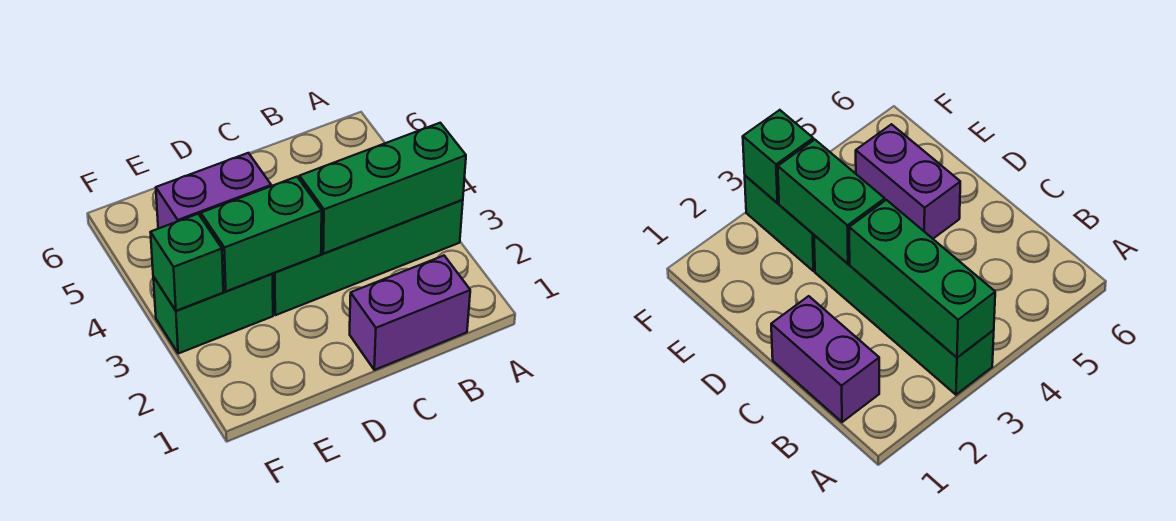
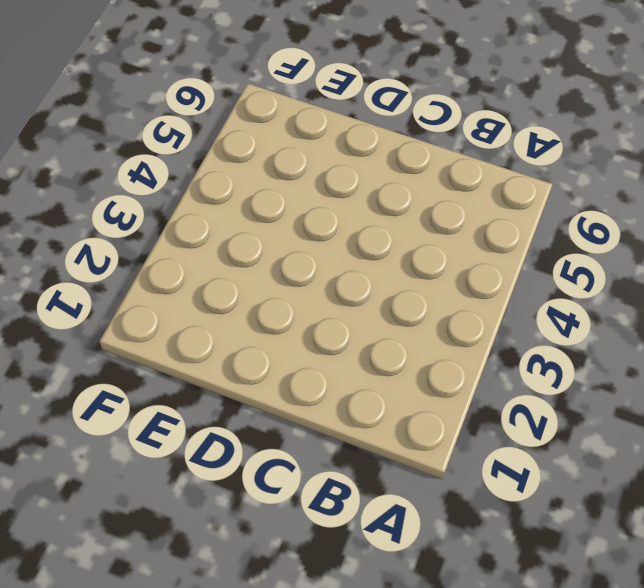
none -> green brick A3:D3 level 1
none -> purple brick B1:C1 level 1

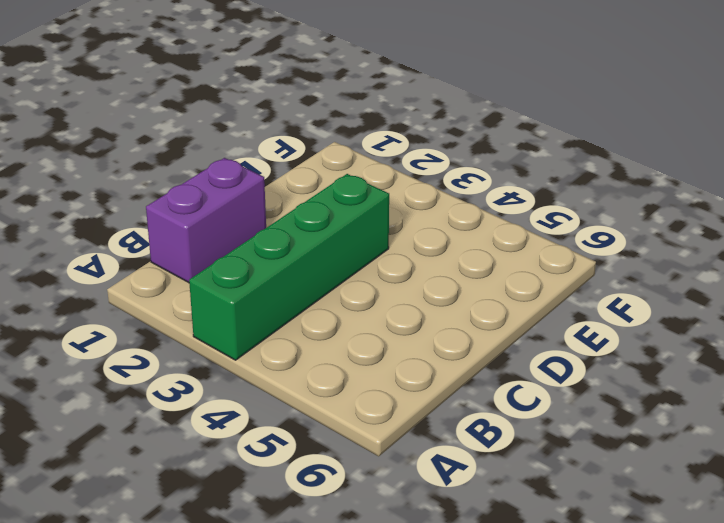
none -> purple brick D5:E5 level 1
none -> green brick E3:F3 level 1

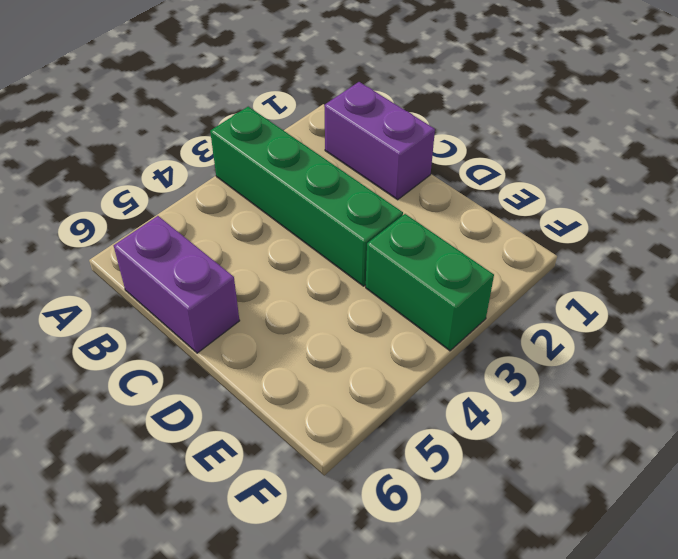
purple brick B6:C6 level 1 -> purple brick D5:E5 level 1
none -> green brick A3:C3 level 2
none -> green brick D3:E3 level 2

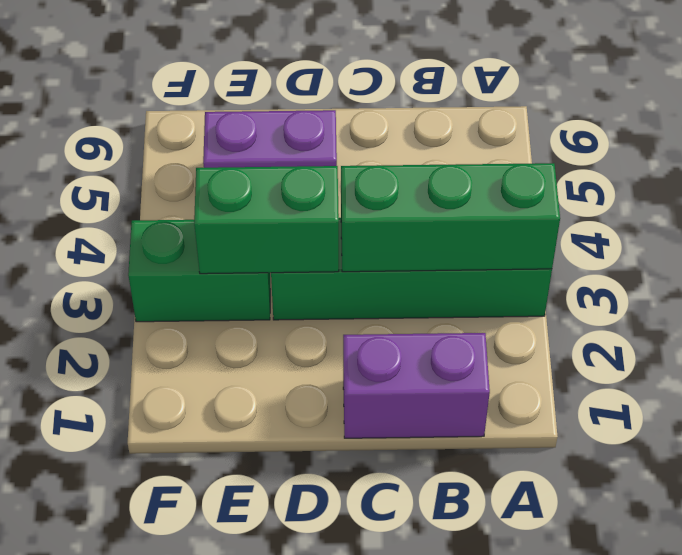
none -> green brick F3 level 2

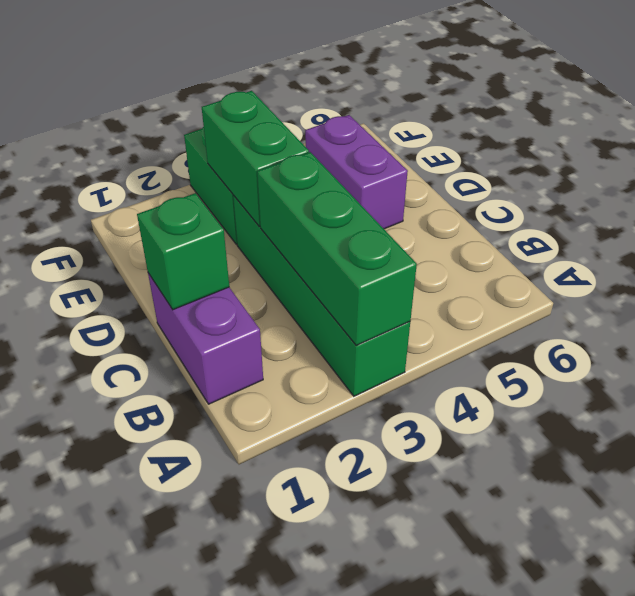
green brick C1 level 2 -> green brick F3 level 2

